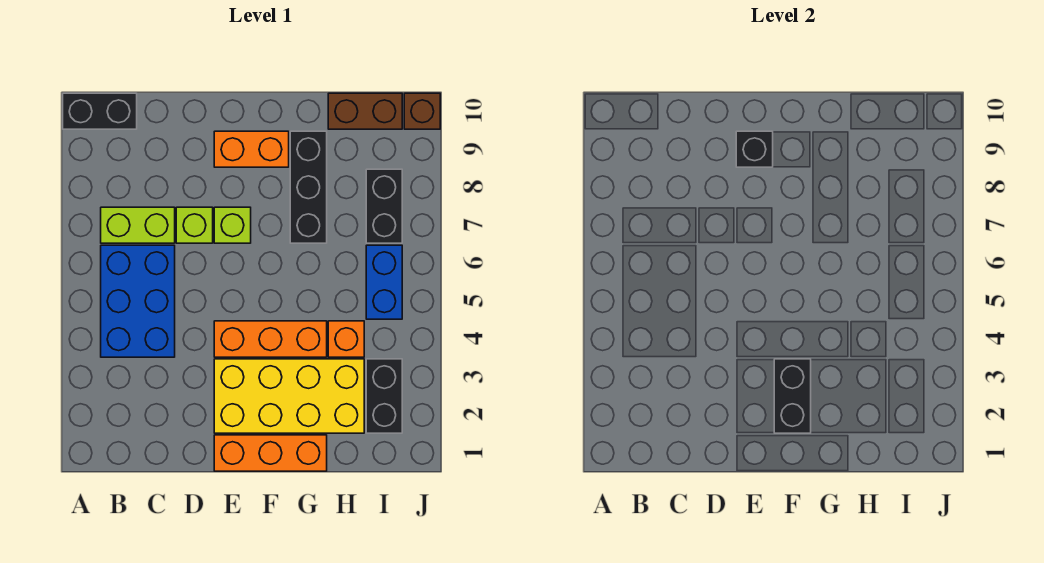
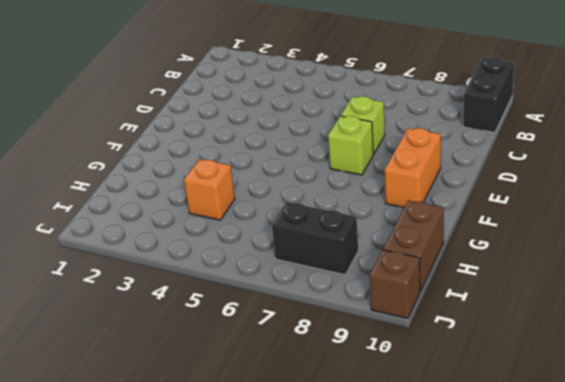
none -> blue brick B4:C6 level 1
none -> lime brick B7:C7 level 1
none -> orange brick E1:G1 level 1

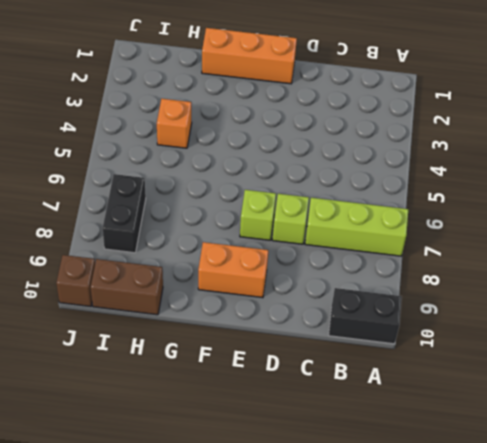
lime brick A7:C7 level 1 -> lime brick B7:C7 level 1
none -> blue brick B4:C6 level 1
none -> yellow brick E2:H3 level 1
none -> orange brick E4:G4 level 1

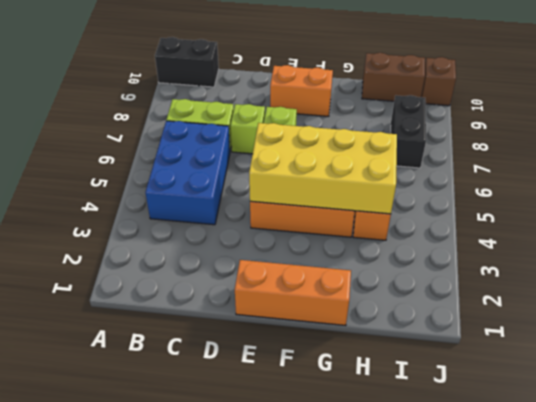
yellow brick E4:H5 level 2 -> yellow brick E2:H3 level 1
none -> black brick G7:G9 level 1
none -> black brick I2:I3 level 1
none -> blue brick I5:I6 level 1

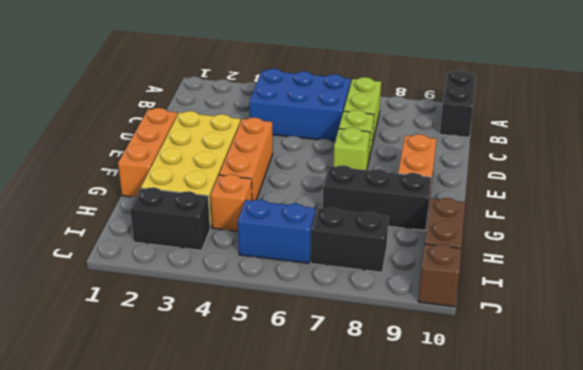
none -> black brick E9 level 2
none -> black brick F2:F3 level 2

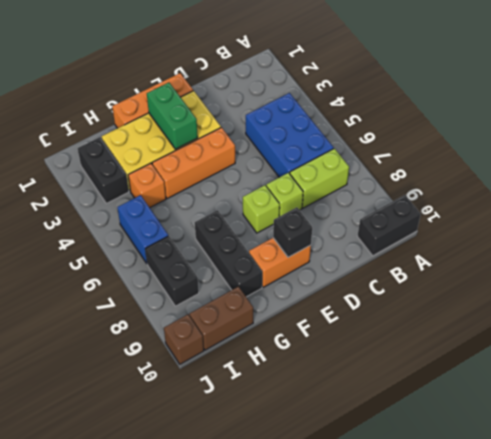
green brick F2:F3 level 2 -> black brick F2:F3 level 2

